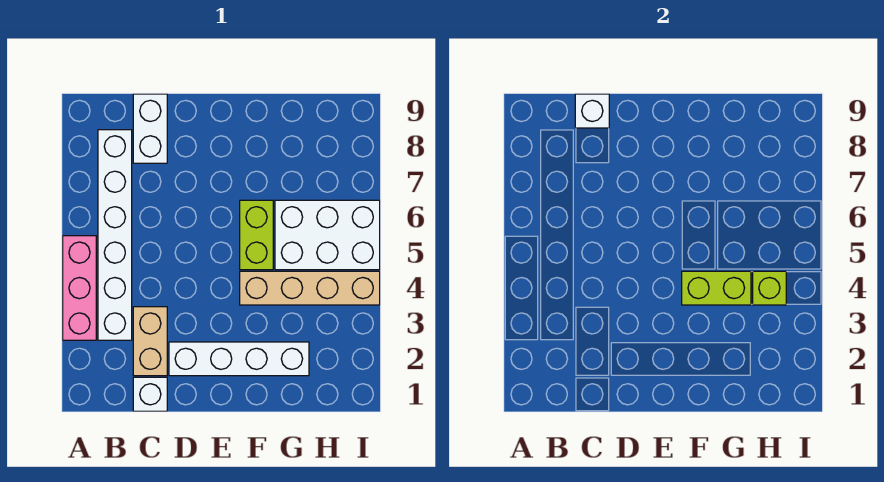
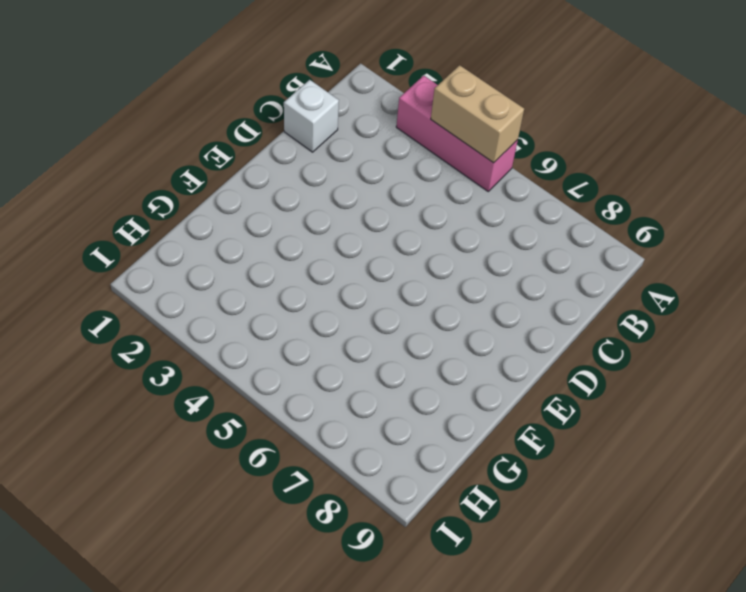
tan brick A4:A5 level 2 -> tan brick C2:C3 level 1
none -> white brick B3:B8 level 1
none -> white brick C8:C9 level 1
none -> white brick D2:G2 level 1

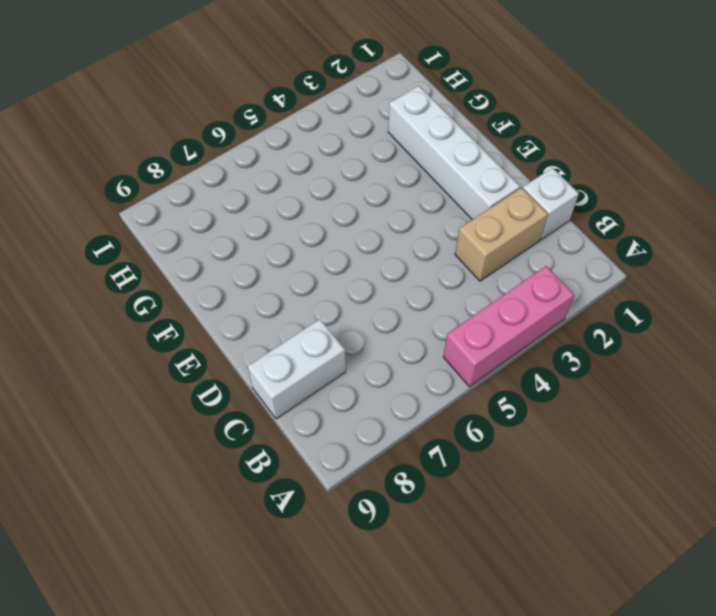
none -> white brick B3:B8 level 1
none -> tan brick F4:I4 level 1
none -> lime brick F5:F6 level 1

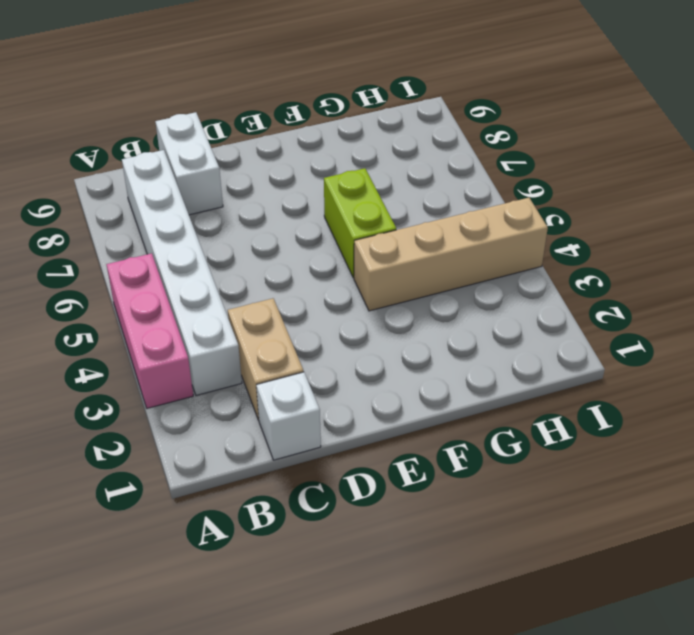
none -> white brick D2:G2 level 1
none -> white brick G5:I6 level 1
none -> white brick C9 level 2

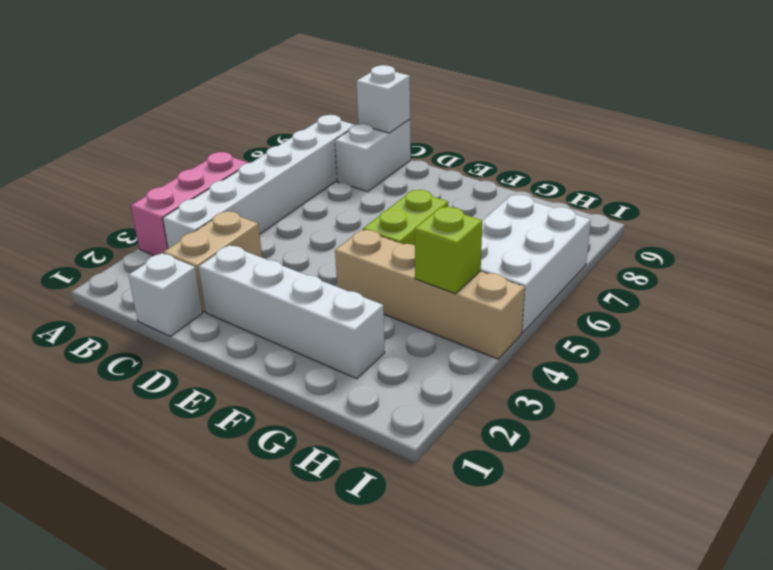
white brick H5:I7 level 1 -> white brick G5:I6 level 1
none -> lime brick F4:G4 level 2

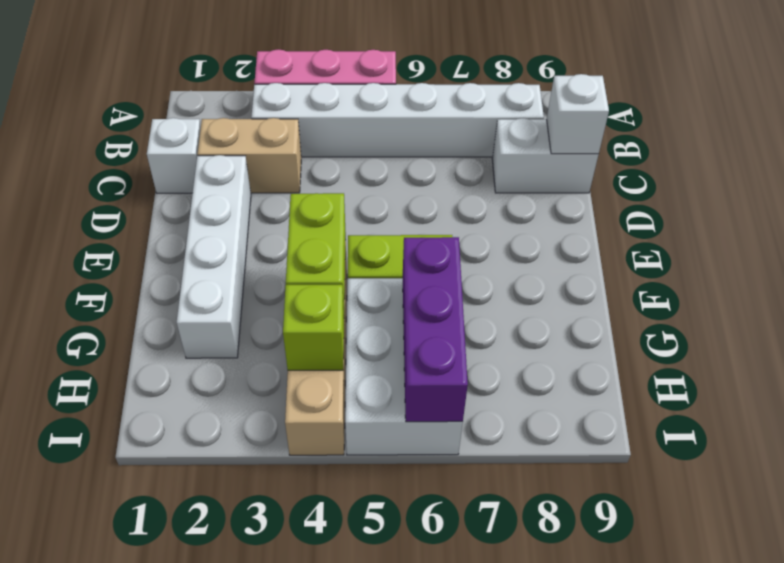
purple brick G6:I6 level 2 -> none

